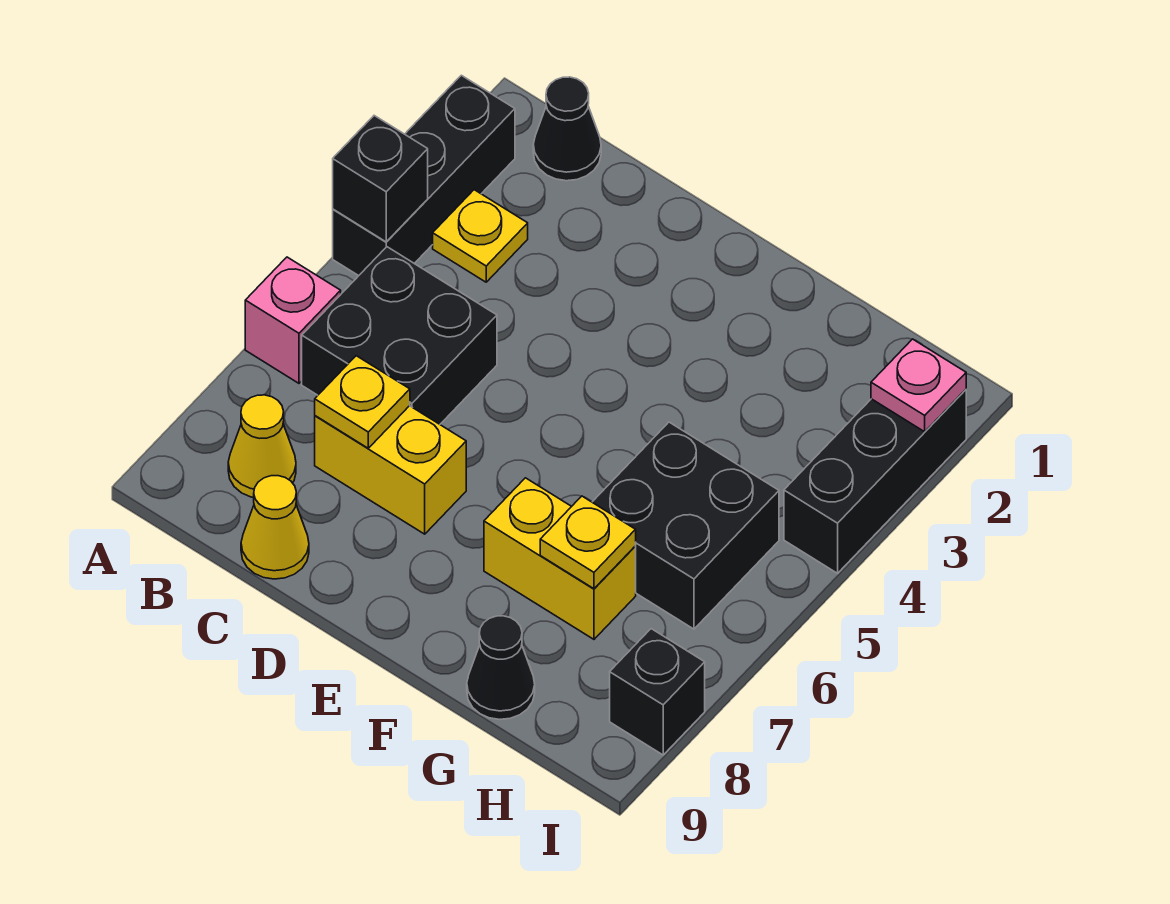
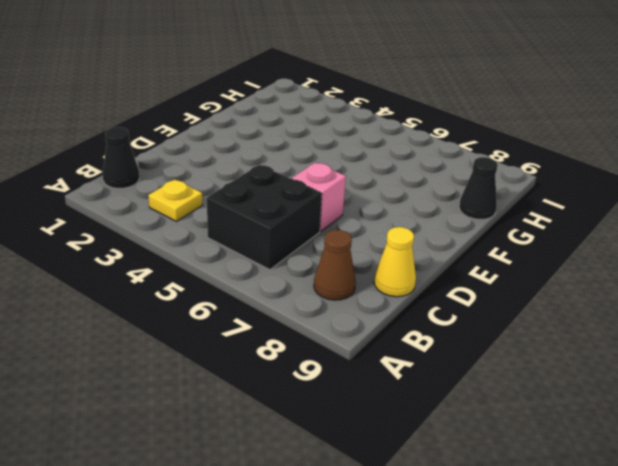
brown cone B8 level 1 -> yellow cone B8 level 1
pink brick D6 level 1 -> pink brick A6 level 1
none -> black brick A2:A4 level 1
none -> yellow brick C7:D7 level 1
none -> yellow brick F7:G7 level 1

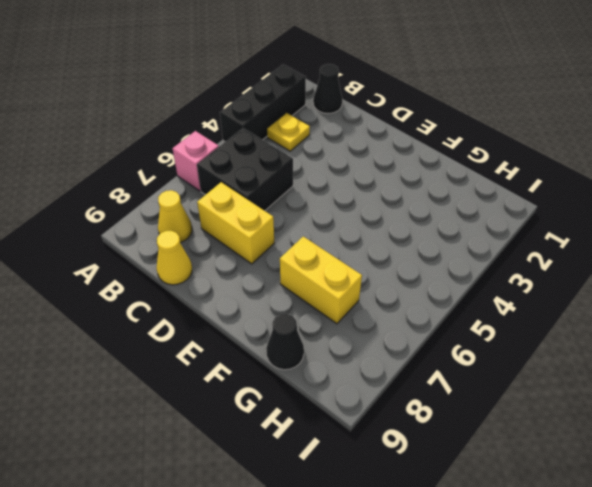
none -> black brick G5:H6 level 1
none -> black brick I2:I4 level 1
none -> black brick I8 level 1

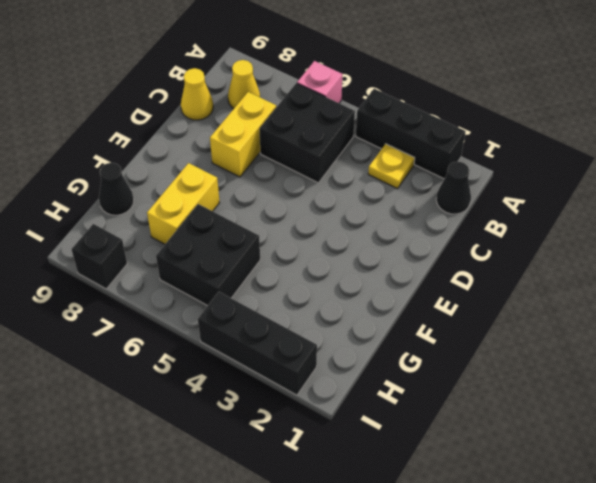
none -> black brick A4 level 2
none -> yellow plate C7 level 2
none -> yellow plate G7 level 2

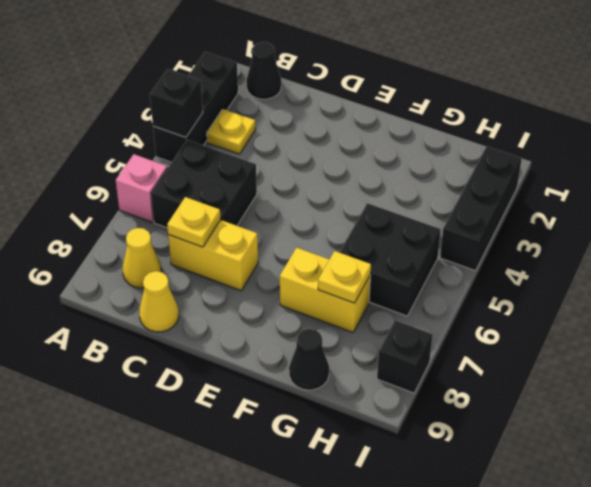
none -> pink plate I2 level 2

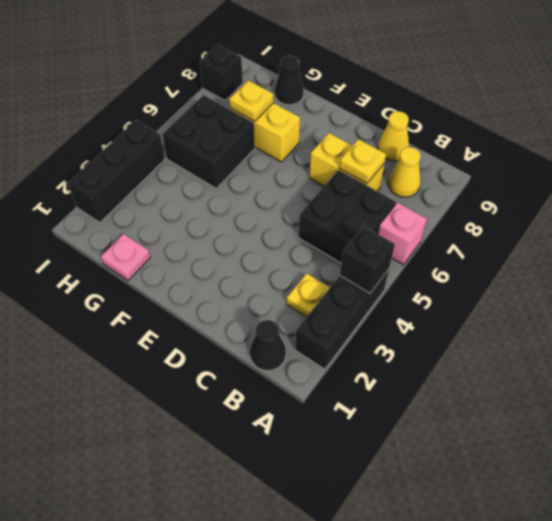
pink plate G1 level 1 -> pink plate I2 level 2

